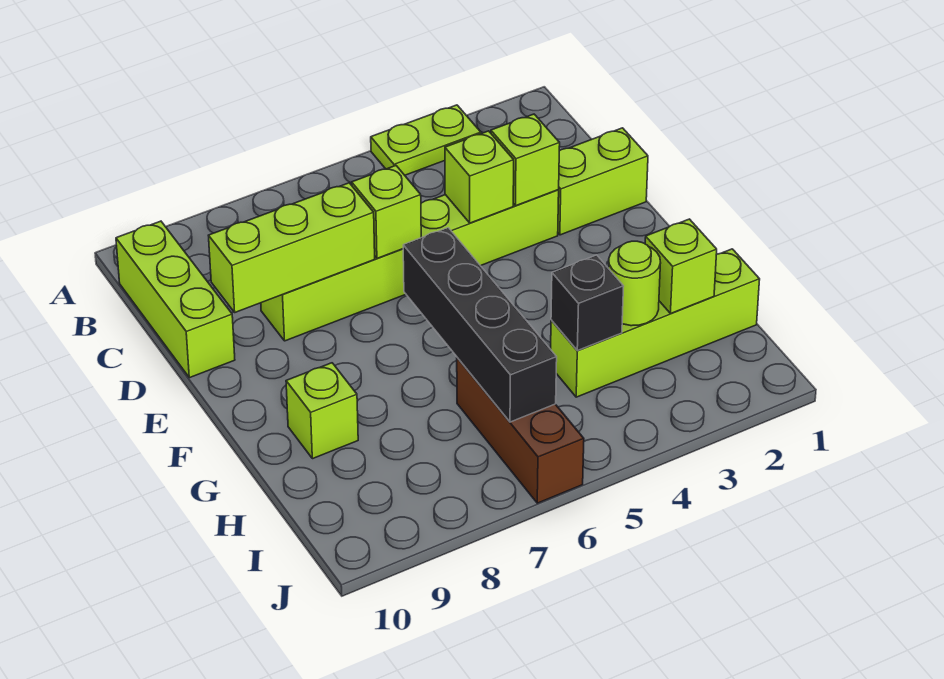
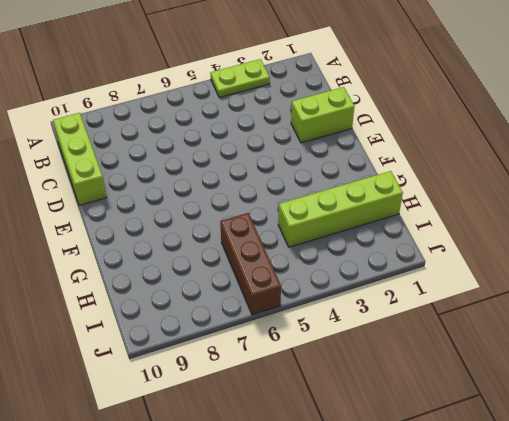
none -> lime brick D3:D8 level 1
none -> lime brick G9 level 1
none -> lime brick D3 level 2

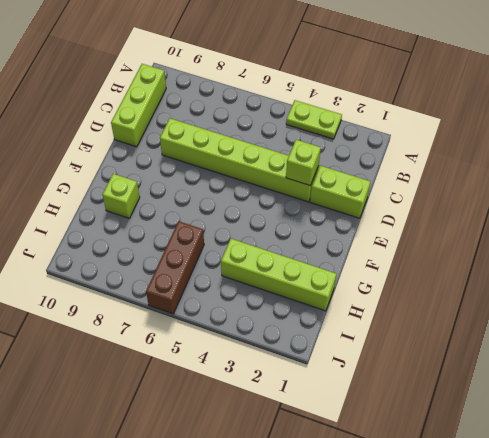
none -> lime brick D4 level 2
none -> lime brick D6 level 2
none -> lime brick D7:D9 level 2

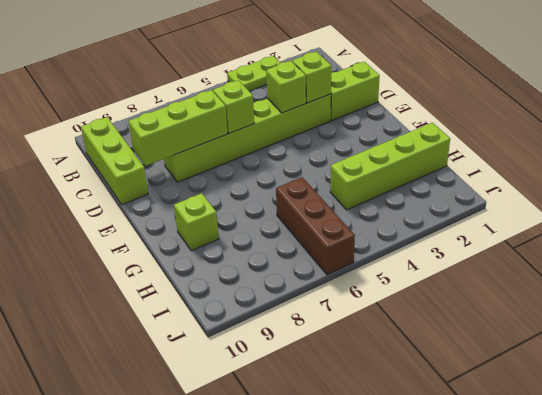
none -> black brick F6:I6 level 2
none -> lime brick H2 level 2
none -> lime round brick H3 level 2

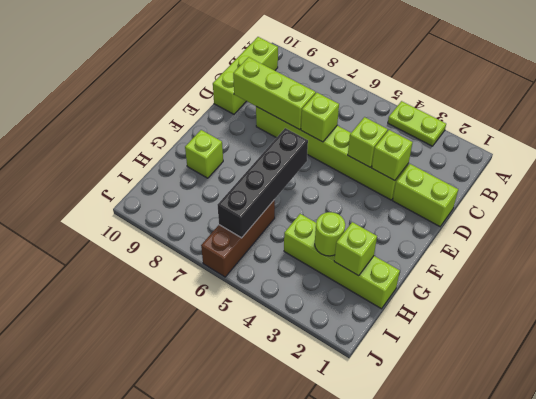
none -> black brick H4 level 2

